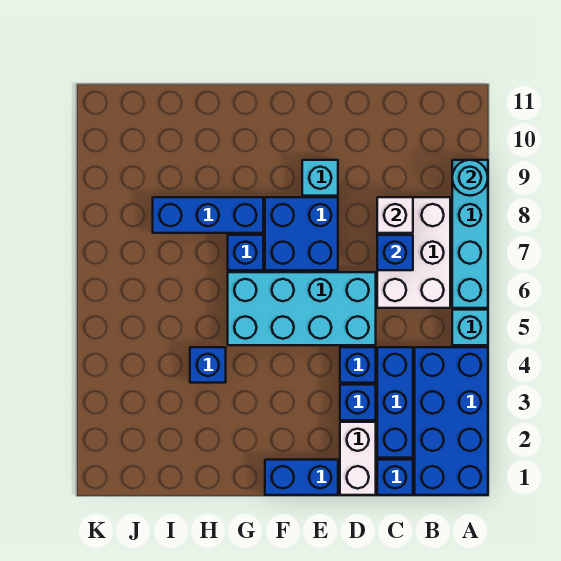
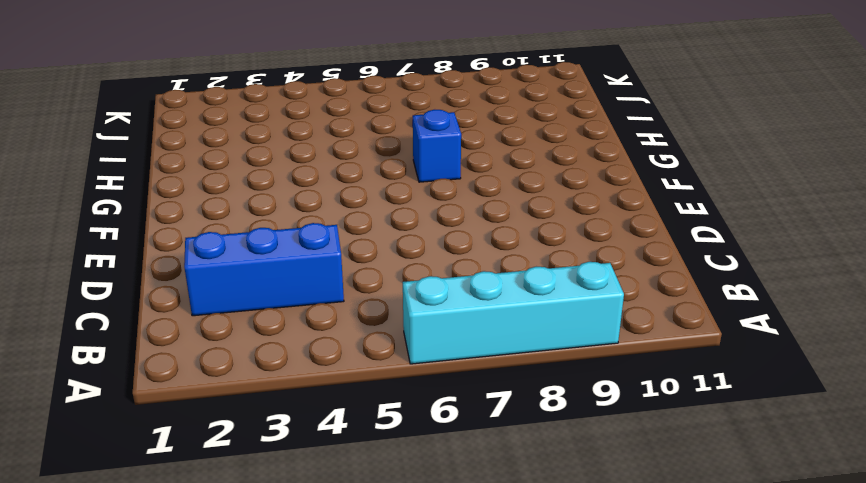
none -> blue brick A1:B4 level 1
none -> cyan brick A5 level 1
none -> white brick B6:C8 level 1

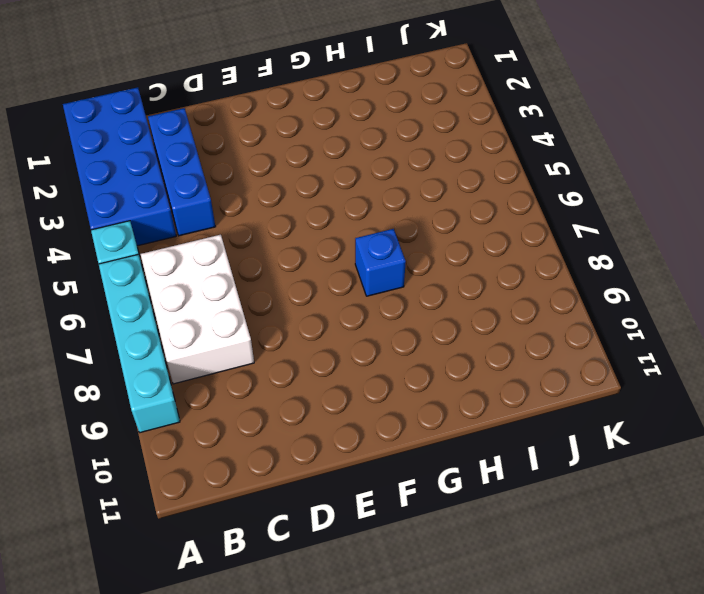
none -> blue brick C1 level 1
none -> white brick D1:D2 level 1
none -> blue brick D3 level 1

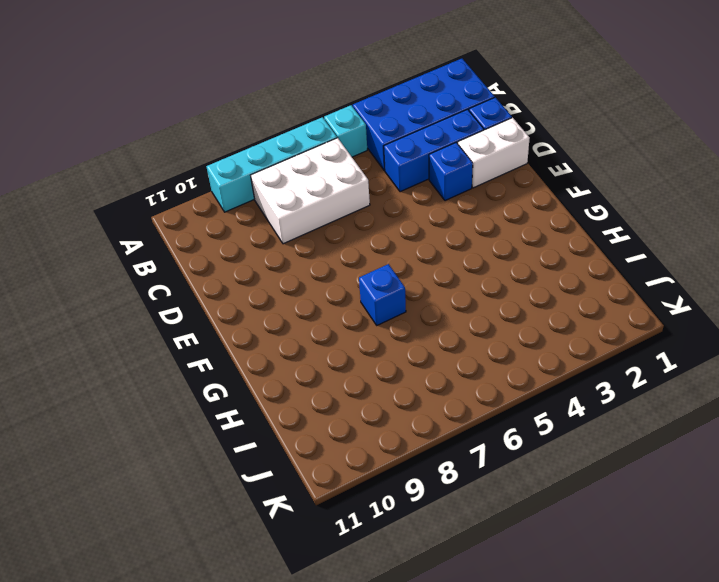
none -> blue brick D4 level 1
none -> cyan brick D5:G6 level 1
none -> blue brick E1:F1 level 1

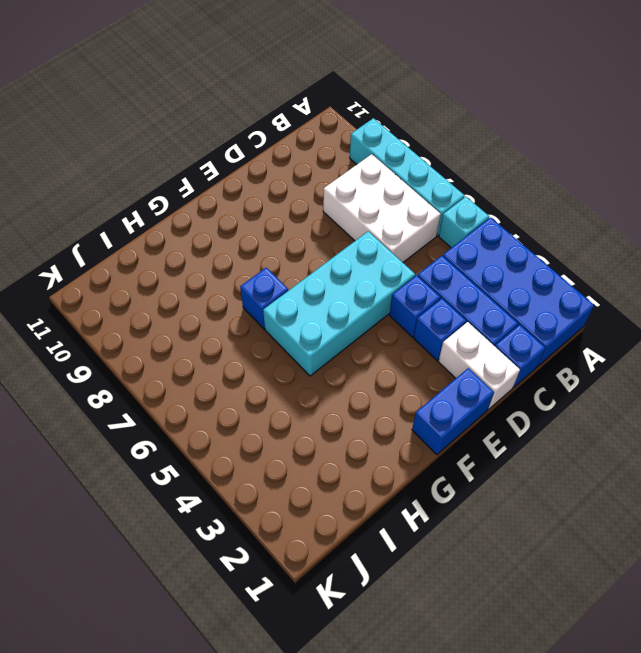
none -> blue brick E7:F8 level 1
none -> cyan brick E9 level 1
none -> blue brick G8:I8 level 1

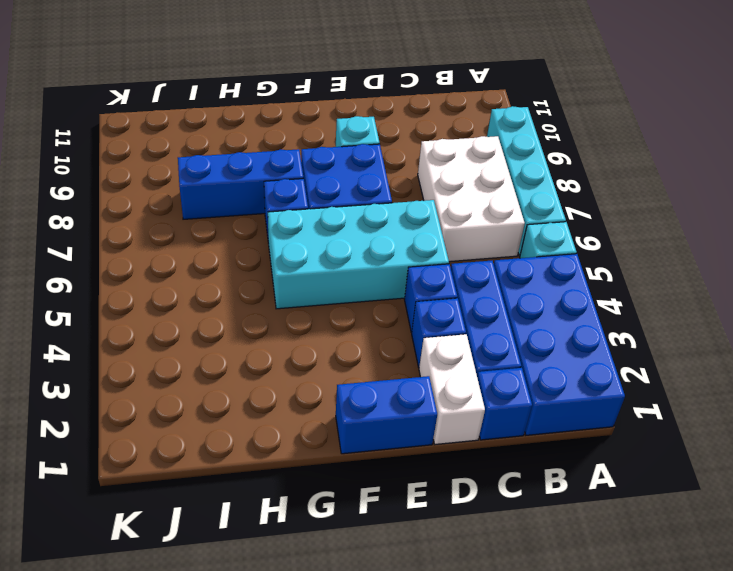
none -> blue brick H4 level 1
none -> cyan round brick A9 level 2
none -> blue brick C7 level 2

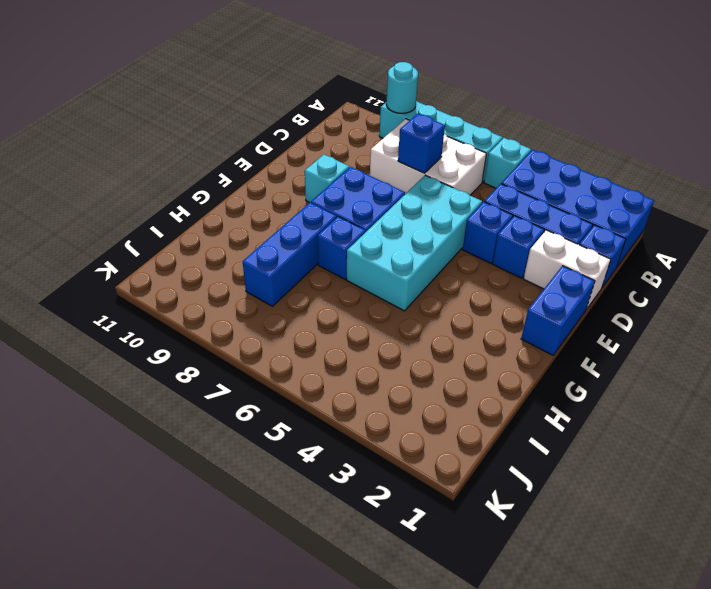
none -> blue brick H4 level 1
none -> white brick C8 level 2

